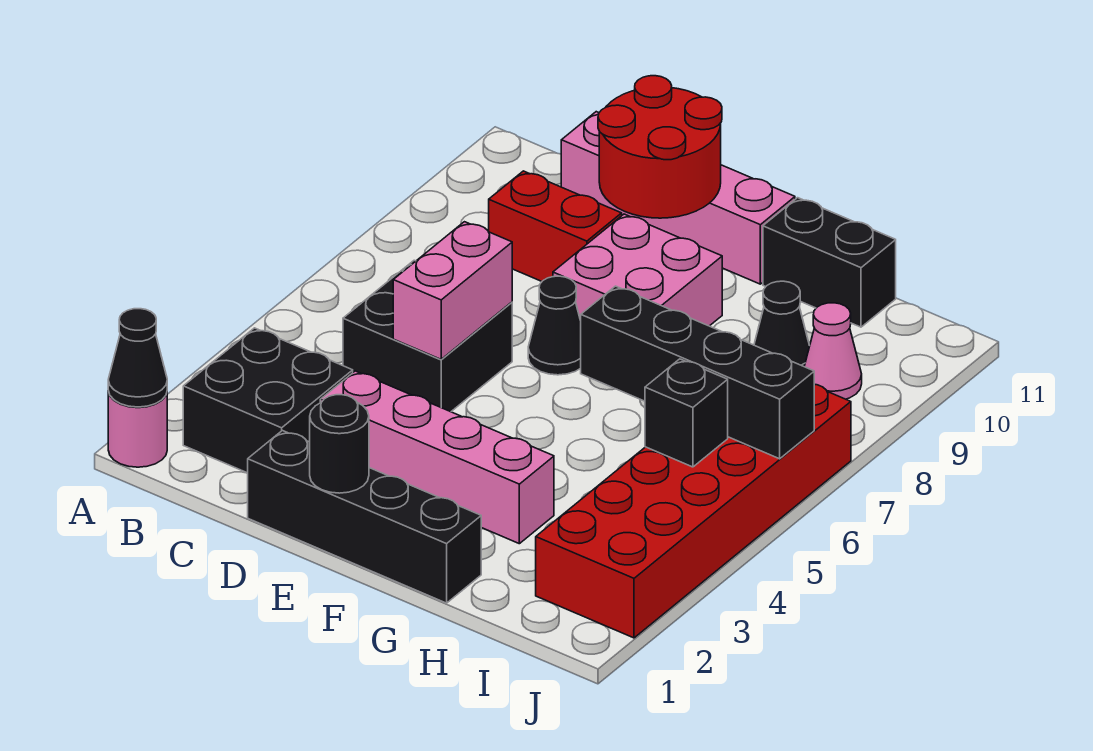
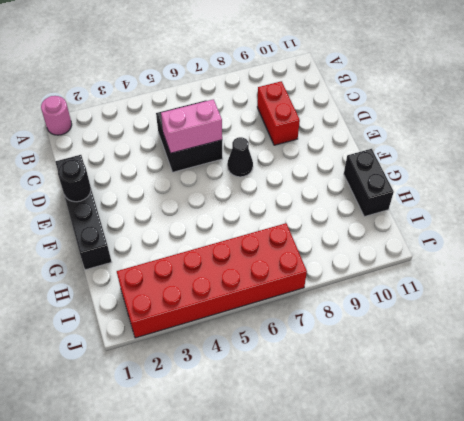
none -> black brick B2:C3 level 1
none -> pink brick C11:F11 level 1
none -> pink brick D3:G3 level 1

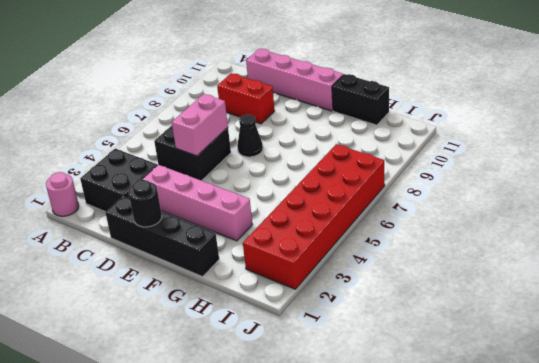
none -> pink brick E8:F9 level 1
none -> black cone H9 level 1
none -> pink cone I9 level 1

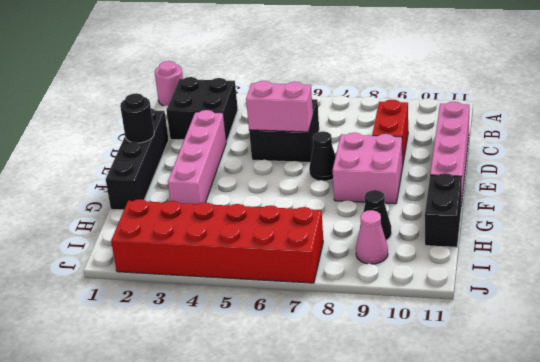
none -> black cone A1 level 2
none -> red round brick D10:E11 level 2
none -> black brick G6:J6 level 2

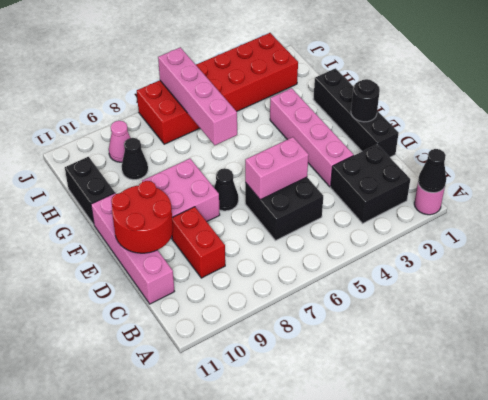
pink brick G6:J6 level 2 -> black brick G6:J6 level 2
none -> black brick I5 level 2

